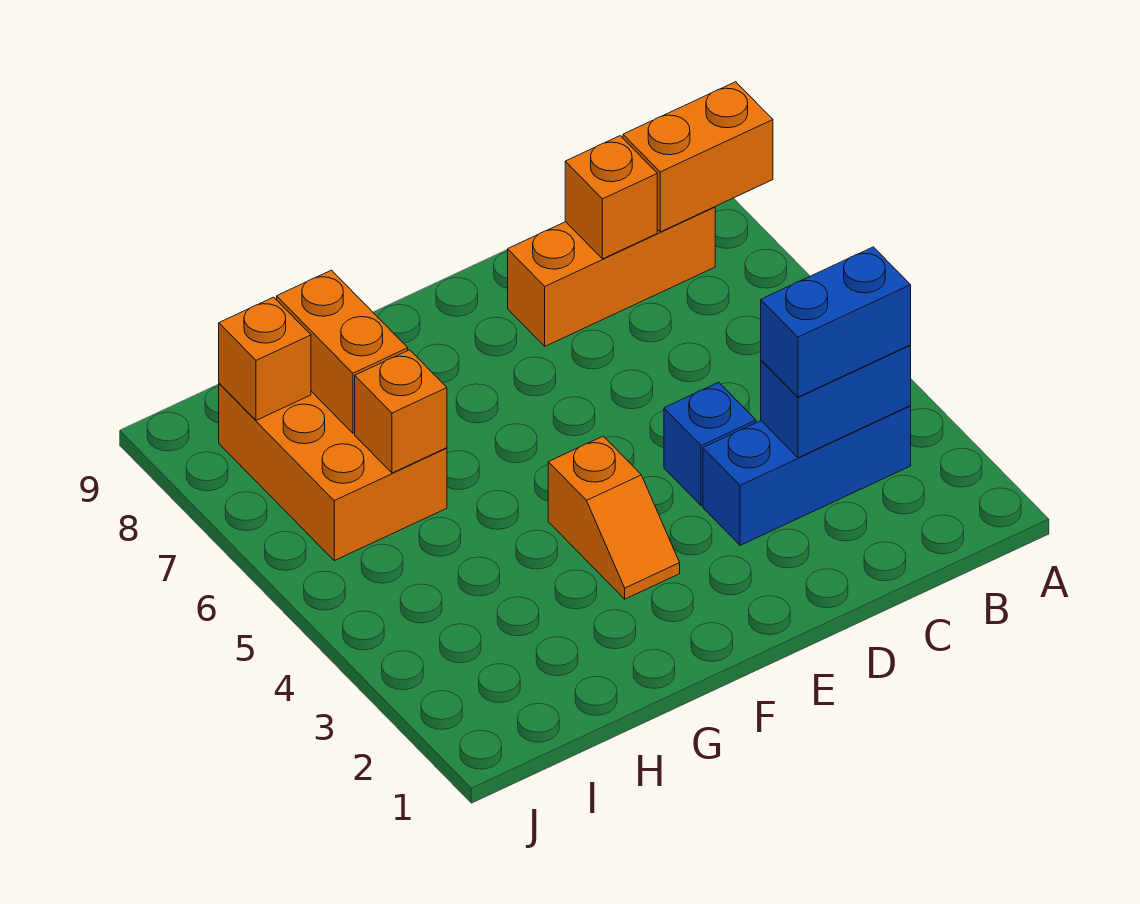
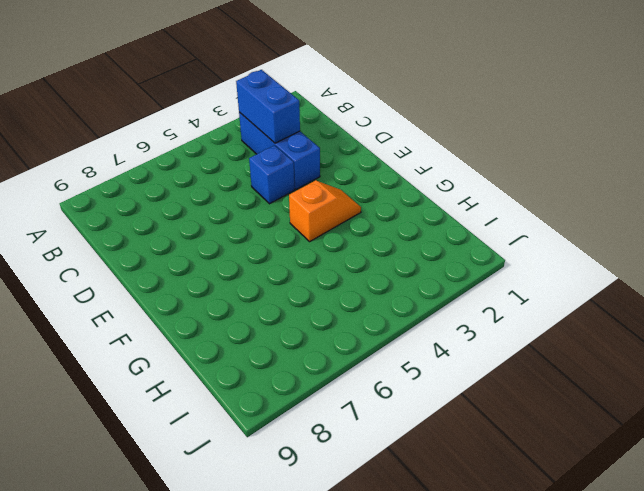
none -> orange brick B8:D8 level 1
none -> orange brick H6:I8 level 1
none -> orange brick A8:B8 level 2

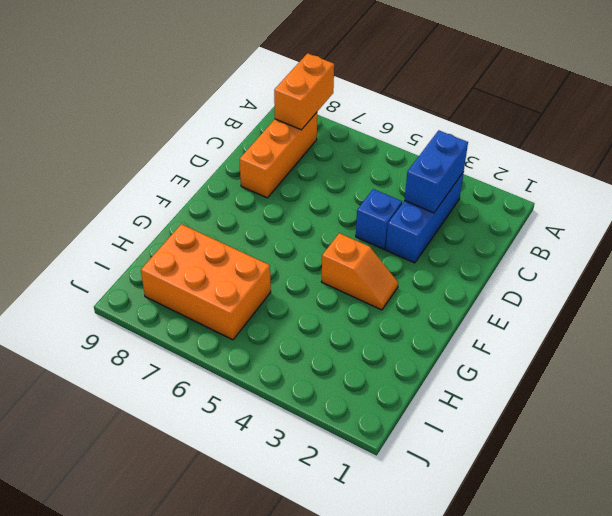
none -> orange brick C8 level 2
none -> orange brick H6 level 2
none -> orange brick H7:H8 level 2

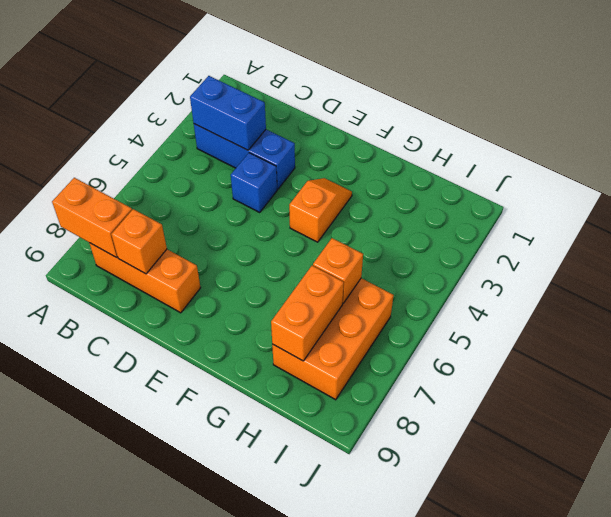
none -> orange brick I8 level 2
none -> blue brick B3:C3 level 3

